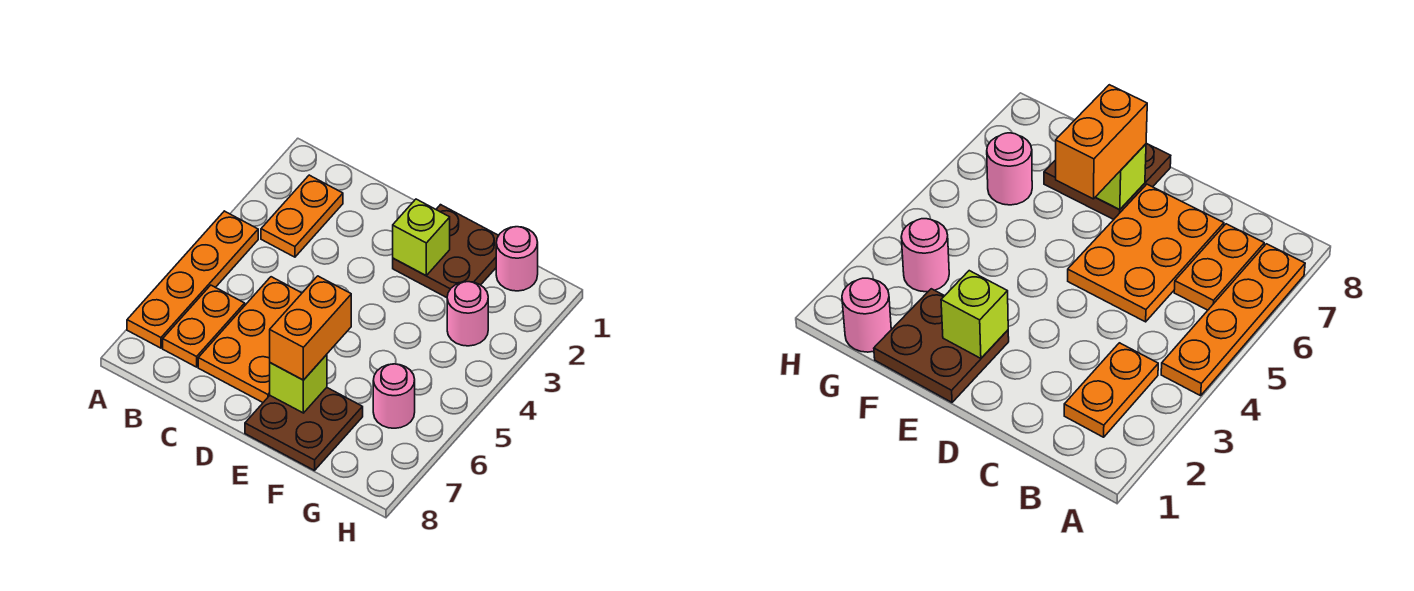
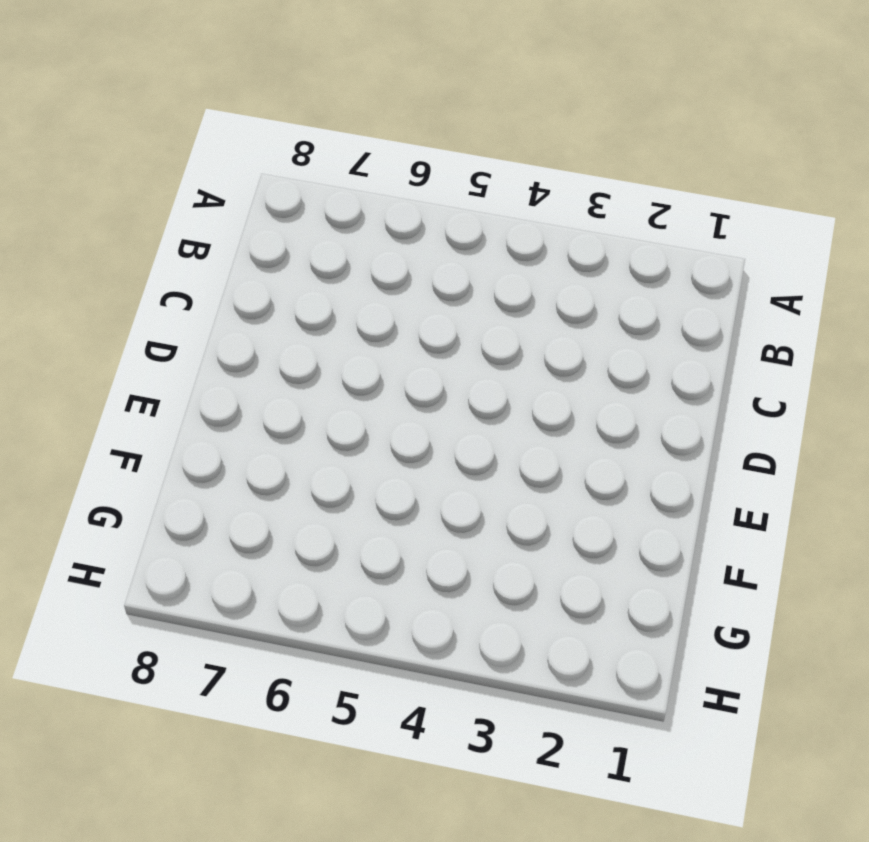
none -> orange plate A4:A7 level 1
none -> orange plate B2:B3 level 1
none -> orange plate B6:B7 level 1

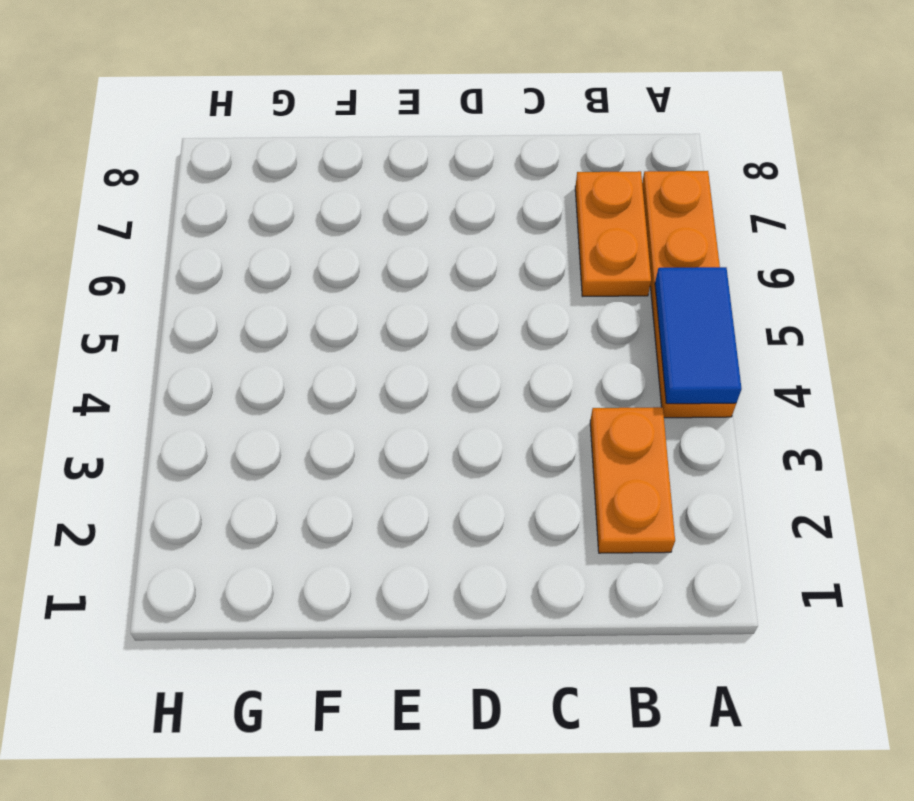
blue tile A4:A5 level 2 -> none
none -> orange plate C5:D7 level 1
none -> brown plate E1:F2 level 1
none -> brown plate E7:F8 level 1

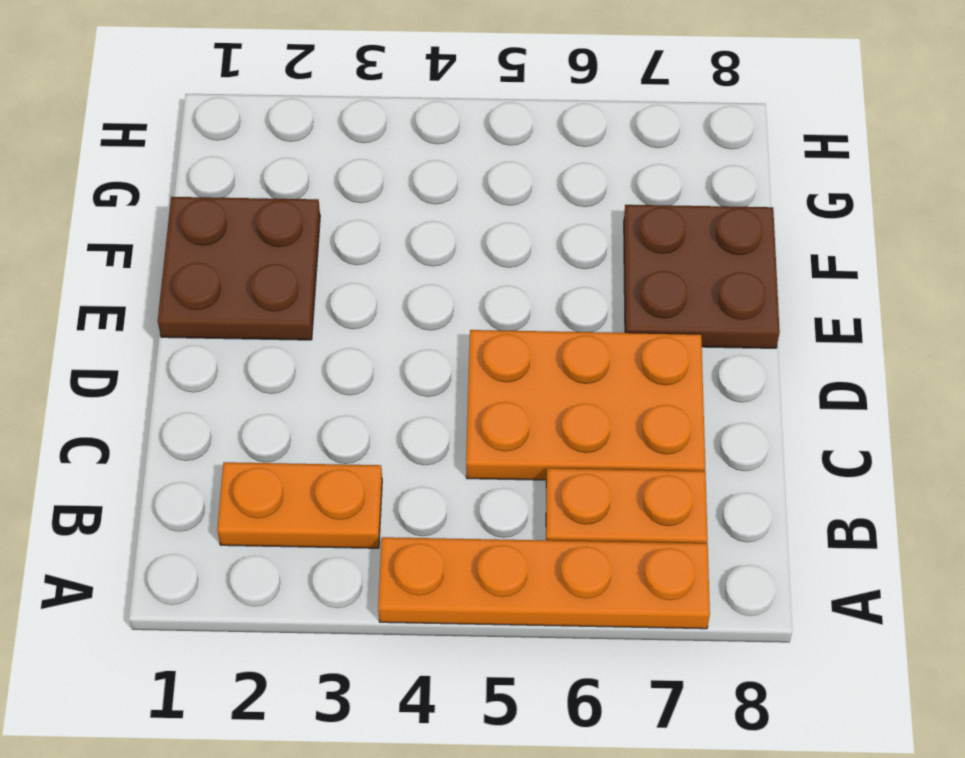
none -> pink round brick G1 level 1
none -> pink round brick G3 level 1
none -> pink round brick G6 level 1

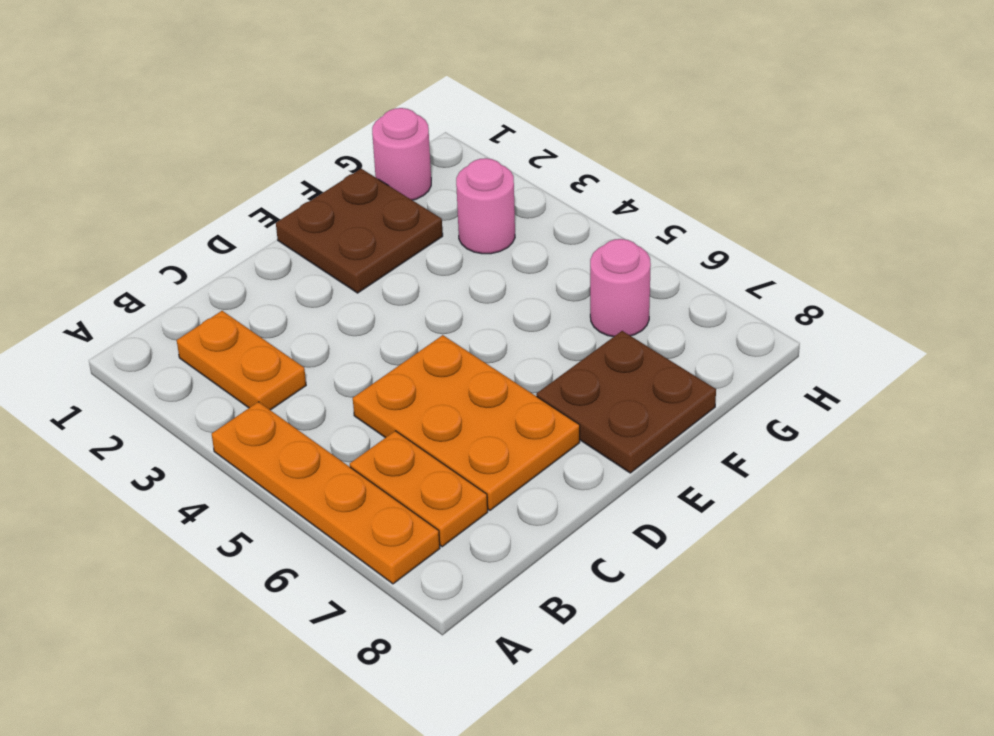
none -> lime brick E2 level 2
none -> lime brick E7 level 2
none -> orange brick E6:E7 level 3

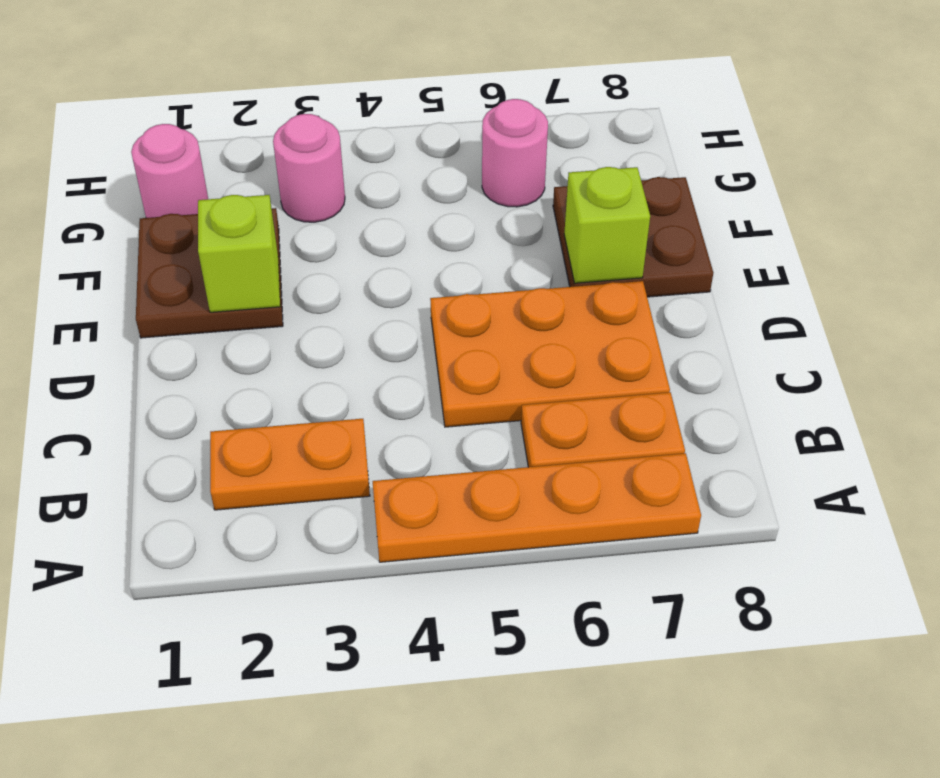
none -> orange brick E6:E7 level 3

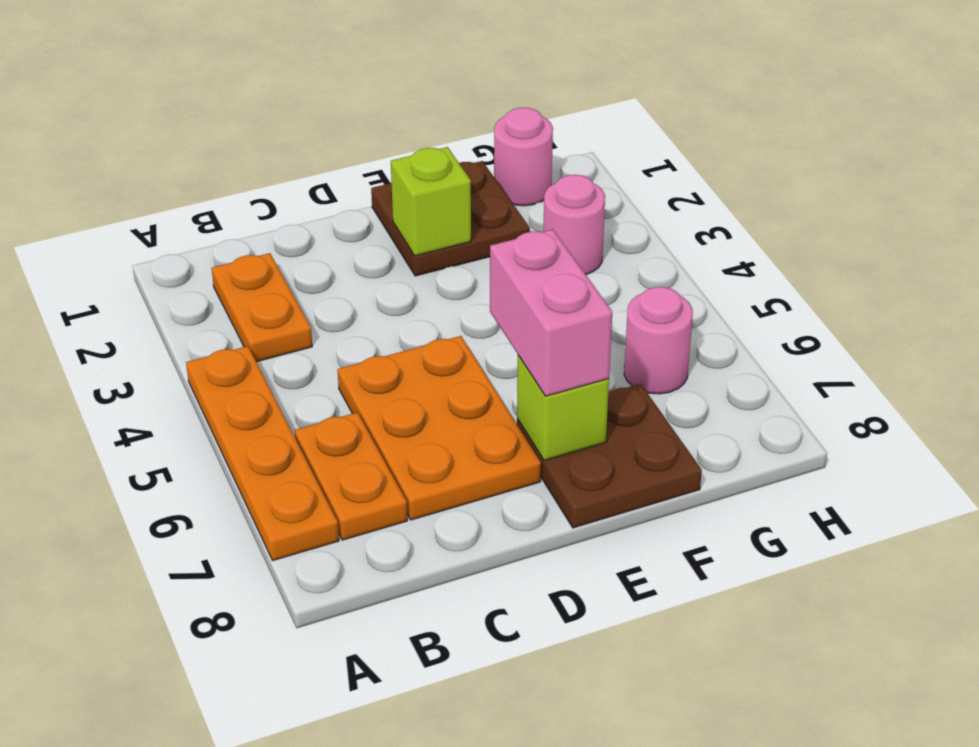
pink brick E6:E7 level 3 -> orange brick E6:E7 level 3

